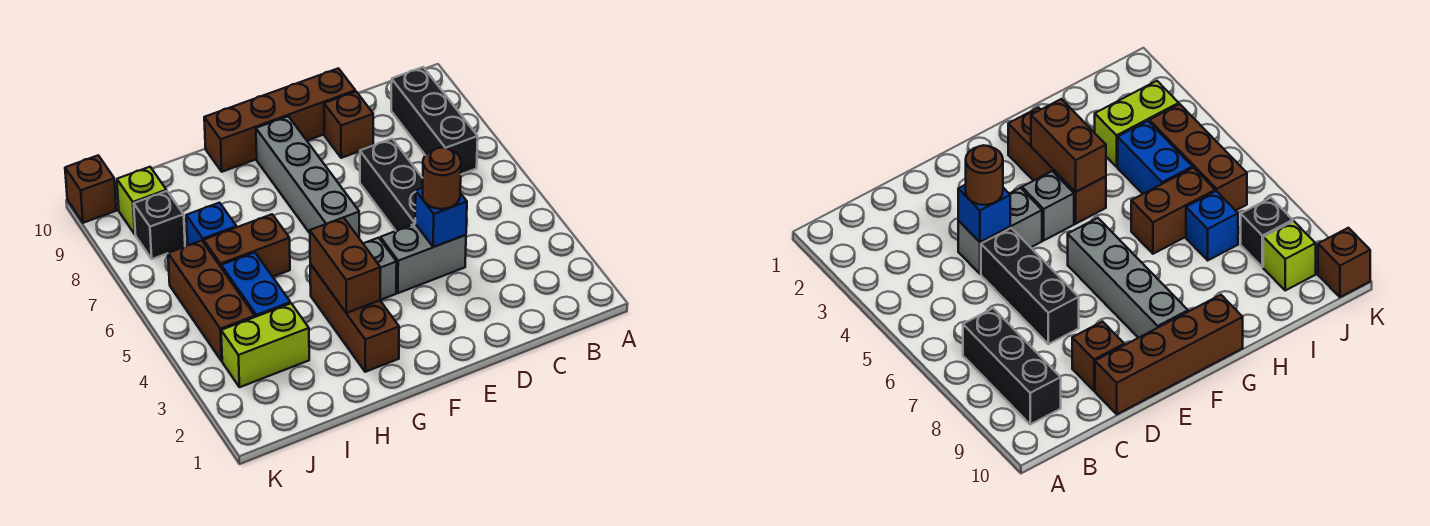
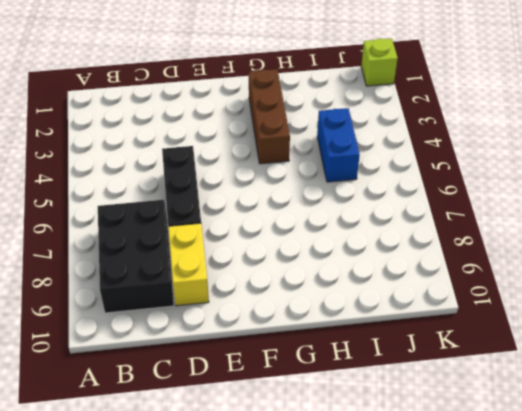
black brick B7:C9 level 1 -> black brick B7:B9 level 1
yellow brick D8:D9 level 1 -> brown brick D9 level 1
lime brick K1 level 1 -> lime brick J9 level 1
none -> grey brick D4:E4 level 1
none -> brown brick D10:G10 level 1
none -> grey brick F4 level 1

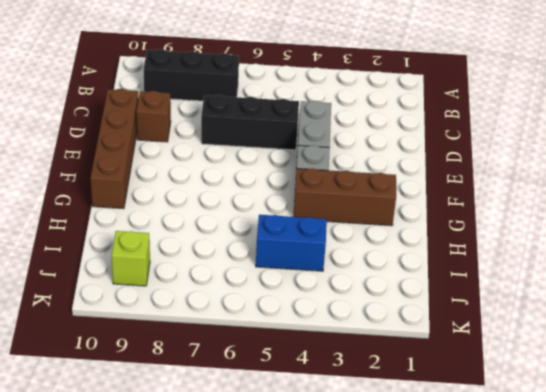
none -> grey brick F6:F9 level 1
none -> brown brick H6:I6 level 1
none -> lime brick I3:J3 level 1

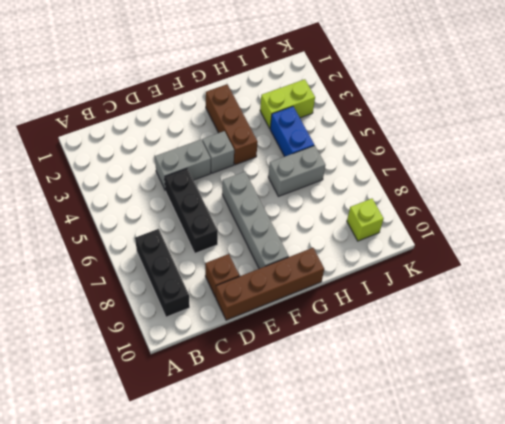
grey brick H6:I6 level 1 -> brown brick H6:I6 level 1
none -> blue brick I7 level 1
none -> brown brick J4:J6 level 1
none -> black brick J8 level 1

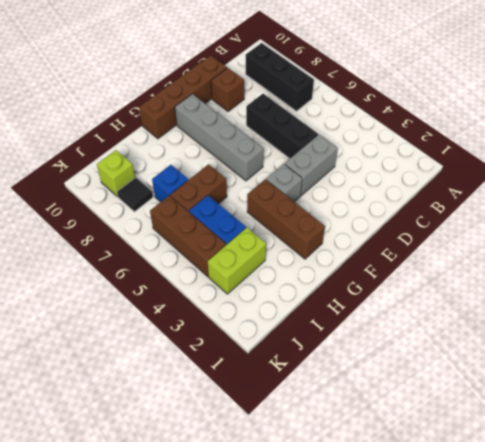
black tile J8 level 1 -> black brick J8 level 1
none -> brown brick K10 level 1
none -> blue brick D4 level 2
none -> brown brick G3:G4 level 2

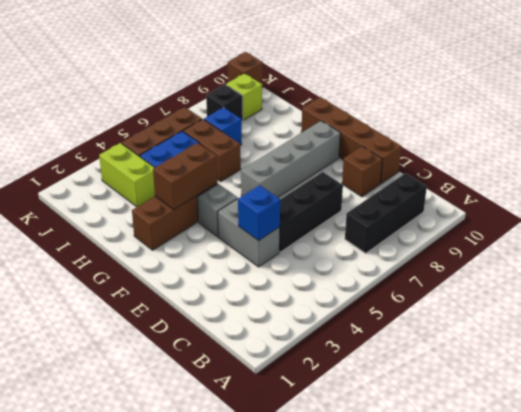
none -> brown round brick D4 level 3

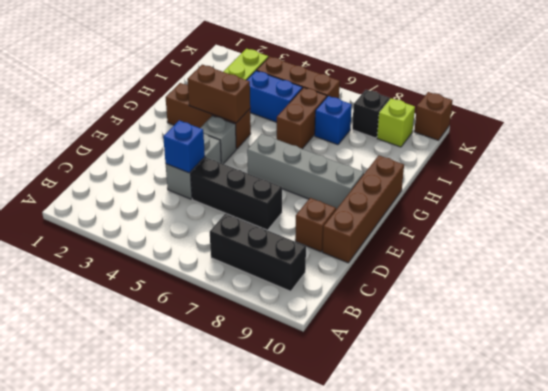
none -> brown round brick D4 level 3

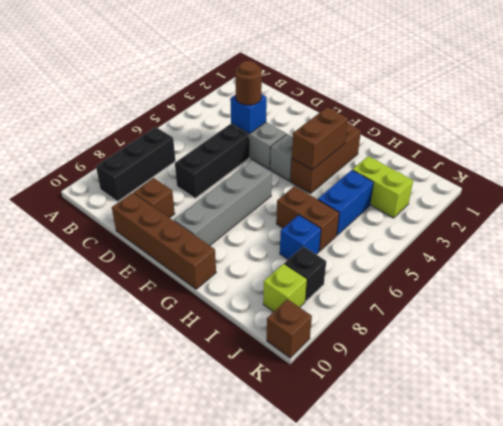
none -> brown brick J4:J6 level 1

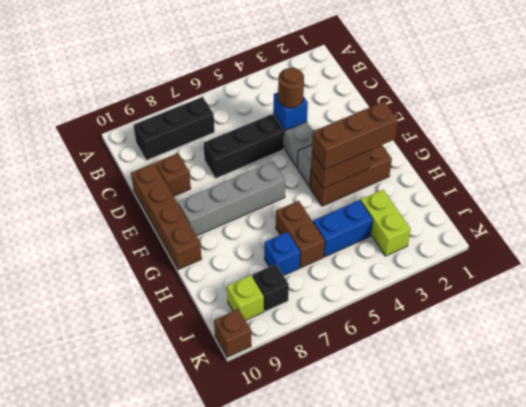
brown brick G2:G4 level 3 -> brown brick J4:J6 level 1

